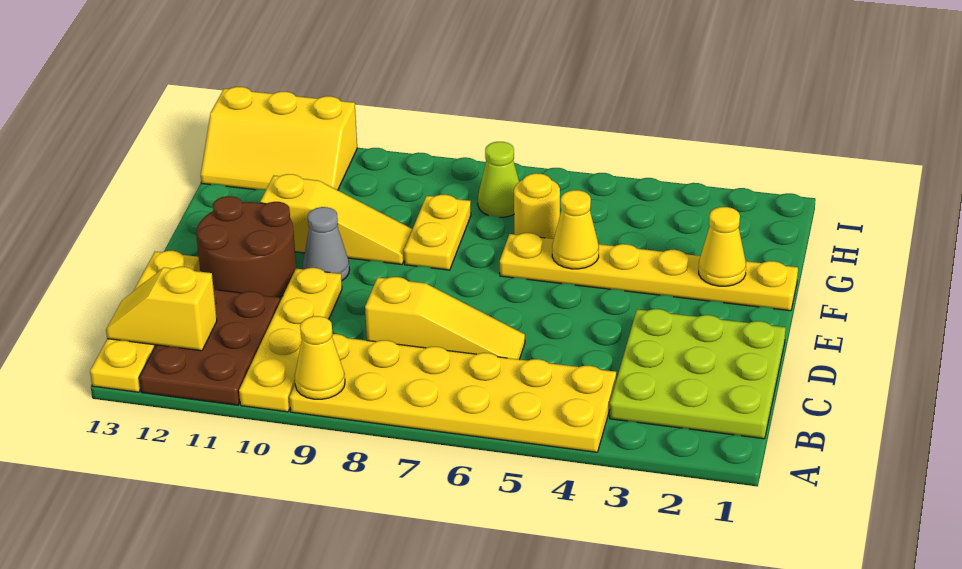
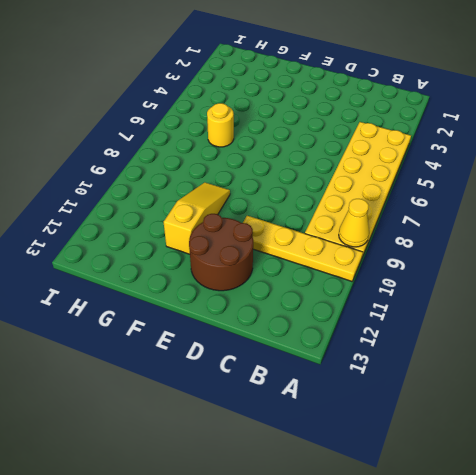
none -> brown plate A11:C12 level 1
none -> yellow plate A13:D13 level 1
none -> lime plate B1:D3 level 1

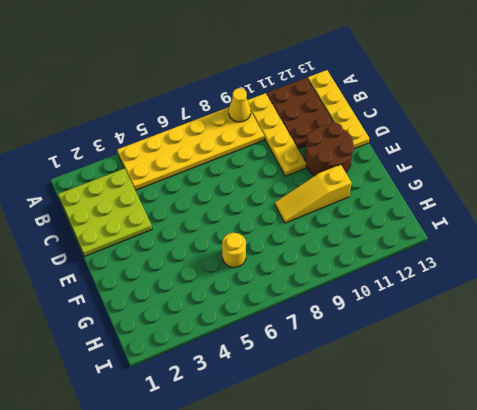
none -> yellow slope C6:C8 level 1 top 8
none -> grey cone E10 level 1
none -> yellow plate F1:F6 level 1

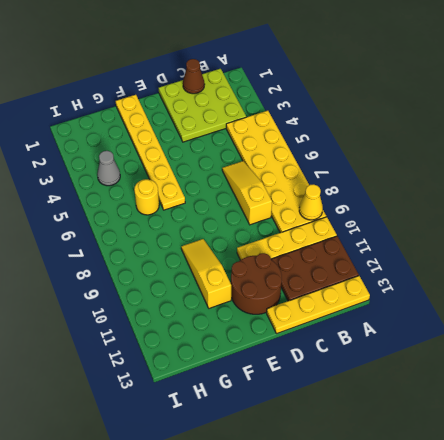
brown cone C1 level 2 -> none
grey cone H4 level 1 -> grey cone E10 level 1
none -> yellow plate F8:G8 level 1
none -> lime cone H7 level 1
none -> yellow slope H11:I13 level 1 top I

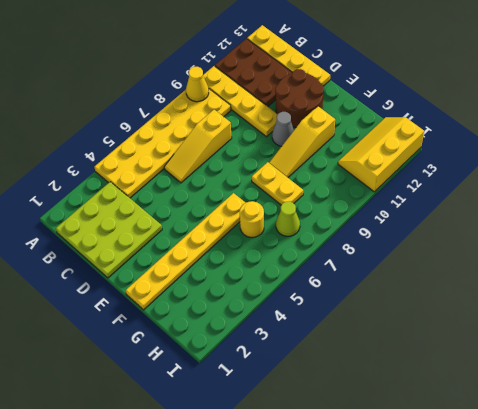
none -> yellow slope B12:B13 level 2 top 12
none -> yellow cone F2 level 2
none -> yellow cone F5 level 2

